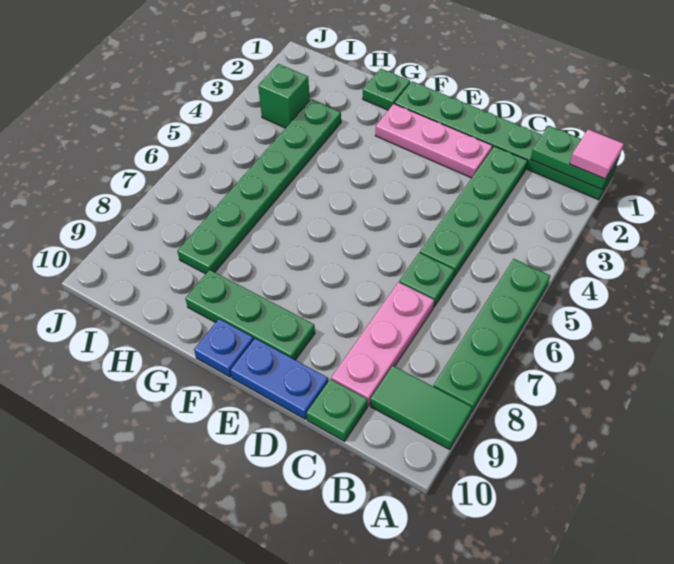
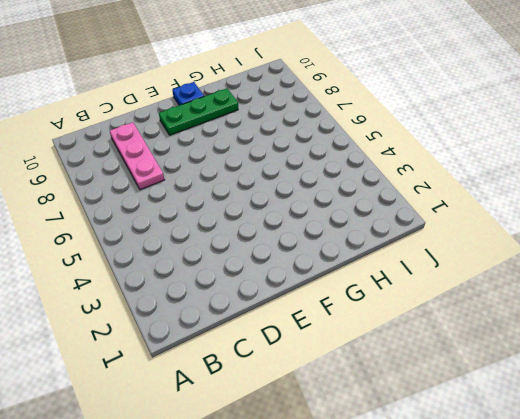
none -> green plate A1:F1 level 1
none -> green plate A5:A8 level 1
none -> green tile A9:B9 level 1

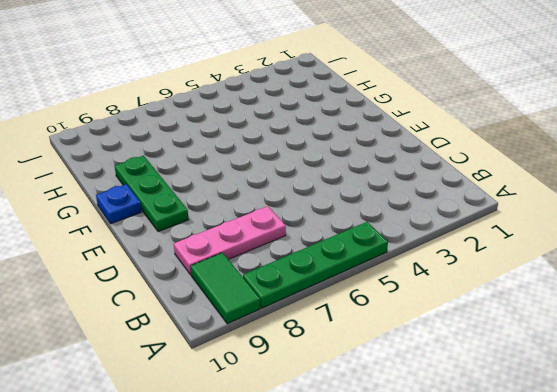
none -> green plate A1:F1 level 1
none -> green plate C2:C5 level 1
none -> green plate C6 level 1

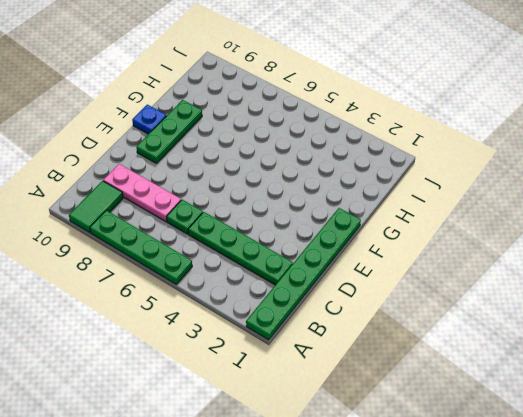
none -> green plate C10 level 1
none -> pink plate D2:F2 level 1
none -> blue plate D10:E10 level 1

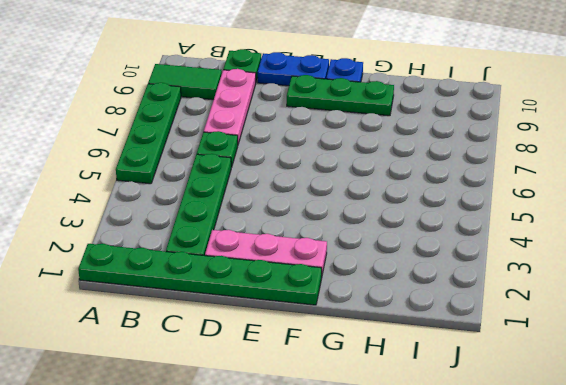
none -> green plate G1 level 1
none -> green plate H3:H8 level 1
none -> green brick I3 level 1

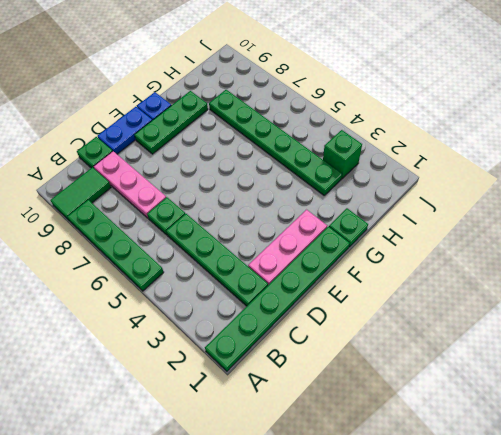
none -> green plate A1:B1 level 2
none -> pink tile A1 level 3

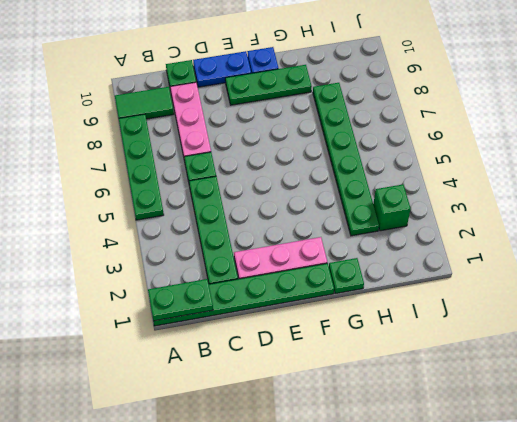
none -> pink tile A1 level 3

